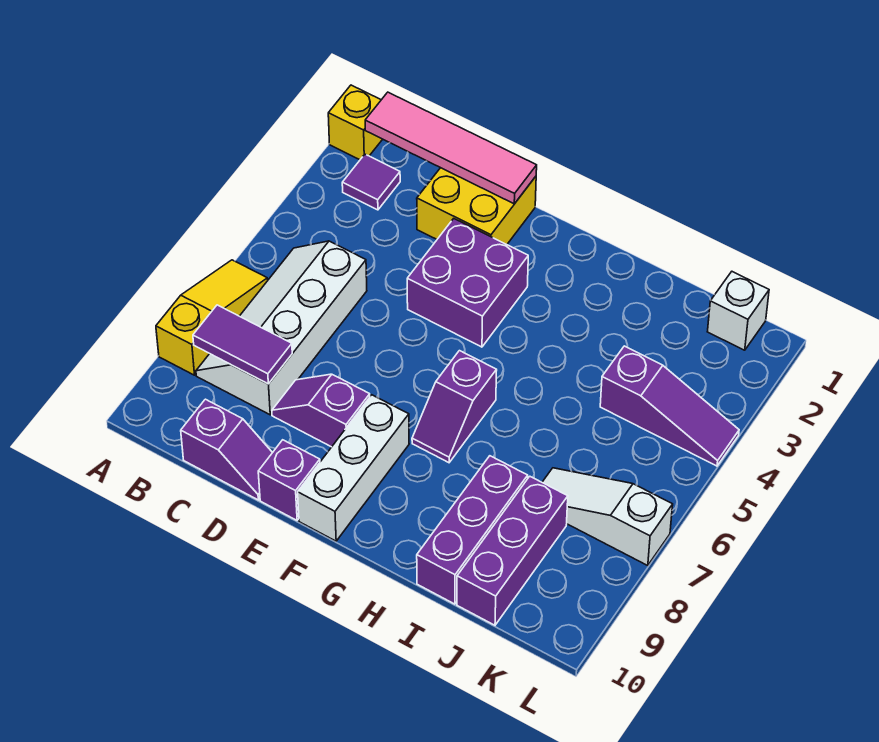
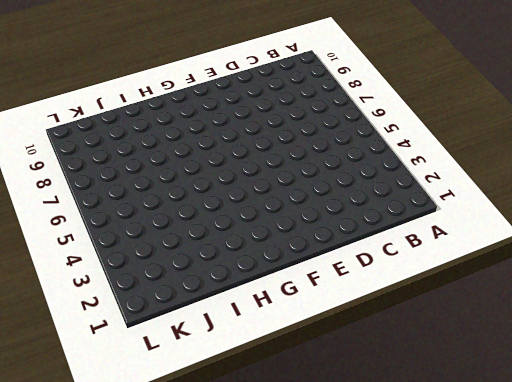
none -> yellow brick A1 level 1
none -> yellow slope A6:A8 level 1 top 8
none -> purple tile B2 level 1

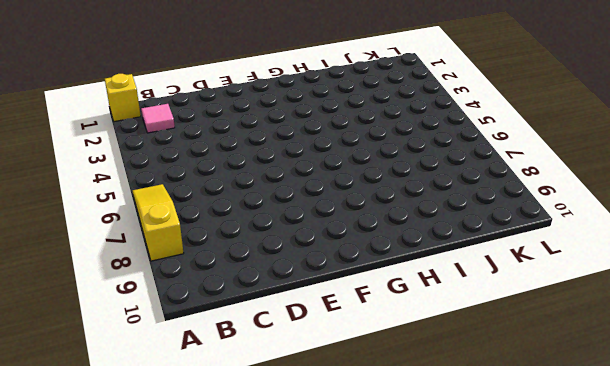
pink tile B2 level 1 -> purple tile B2 level 1
none -> white slope B5:C8 level 1 top C
none -> purple slope C10:D10 level 1 top C
none -> yellow brick D1:E2 level 1

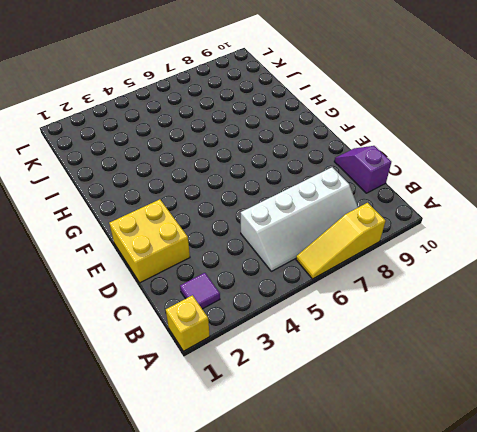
none -> purple slope D8:E8 level 1 top E
none -> purple brick E3:F4 level 1
none -> purple brick E10 level 1

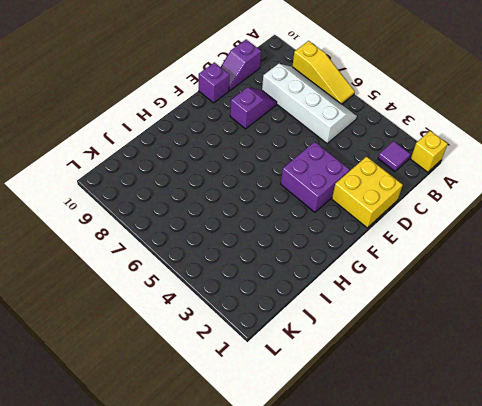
none -> white brick F8:F10 level 1
none -> purple slope G6:G7 level 1 top 6
none -> purple brick I8:I10 level 1

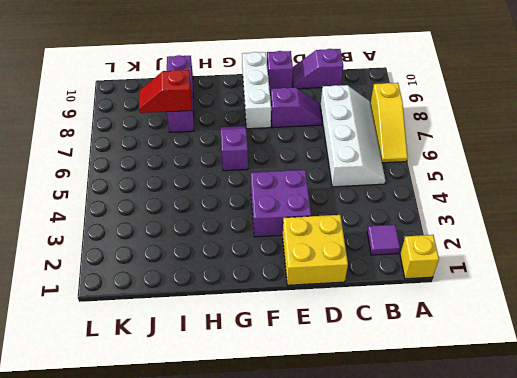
red slope I8:J8 level 2 top I -> none
none -> purple slope J4:L4 level 1 top J
none -> white slope J7:L7 level 1 top L
none -> purple brick J8:J10 level 1

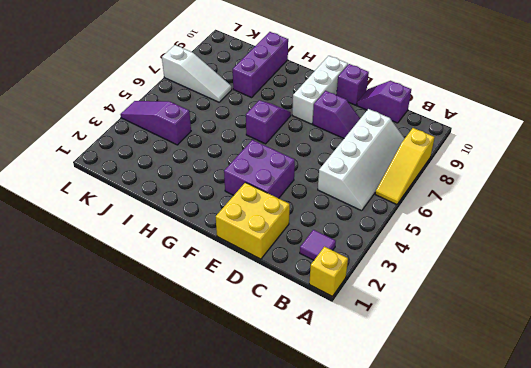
none -> purple brick J8:J10 level 1
none -> white brick K1 level 1
none -> pink tile B1:E1 level 2

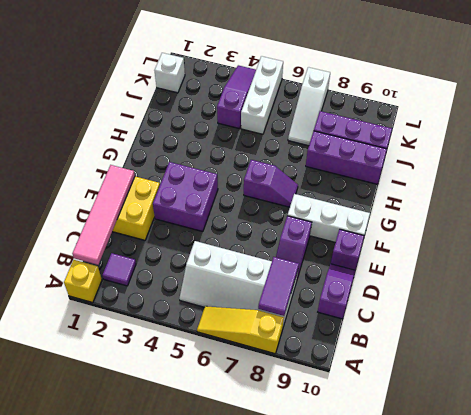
white brick J5:L5 level 1 -> none

